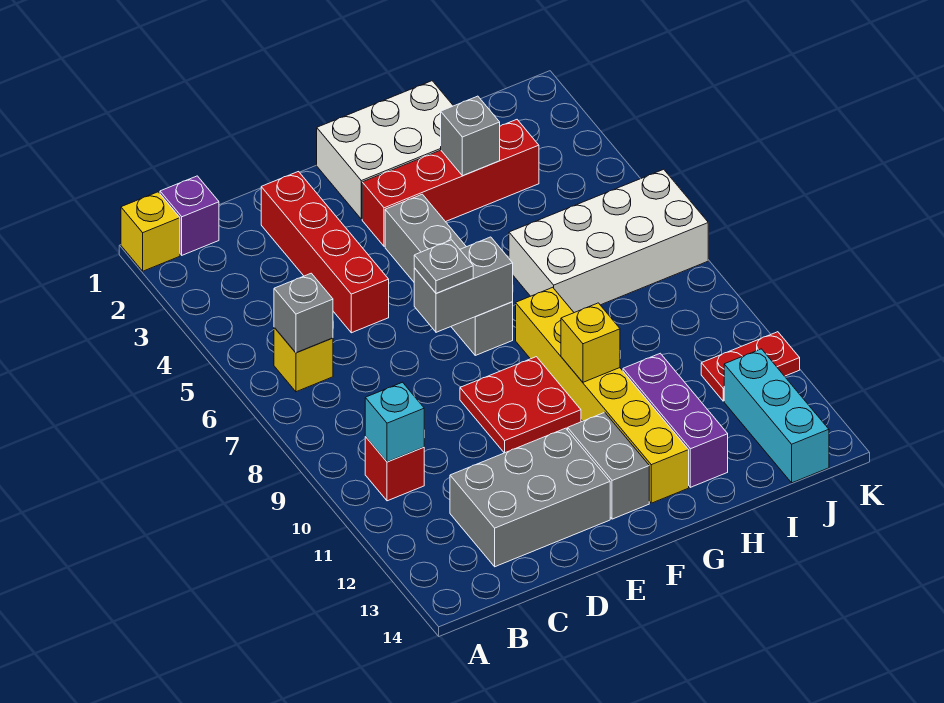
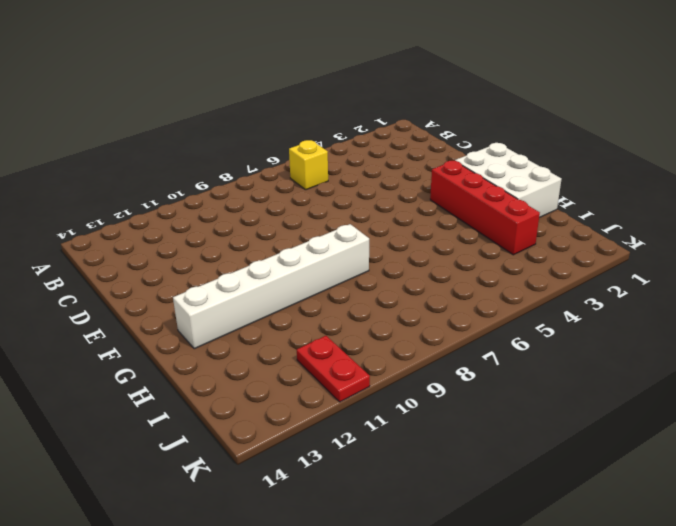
white brick G8:G13 level 1 -> yellow brick G8:G13 level 1
none -> yellow brick A1 level 1
none -> purple brick B1 level 1
none -> red brick B10 level 1

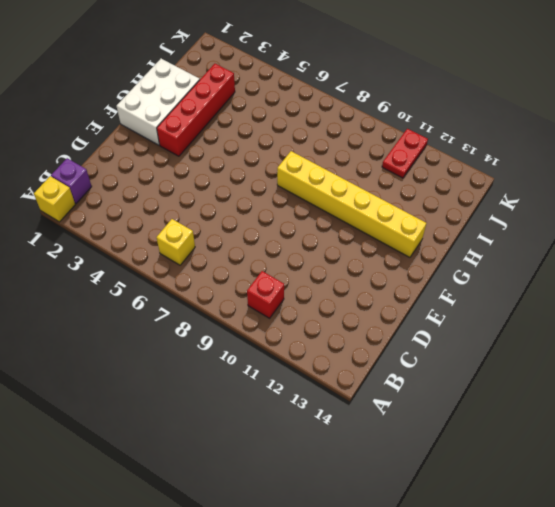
none -> grey brick C12:E13 level 1
none -> red brick D2:D5 level 1
none -> red plate E9:F10 level 1

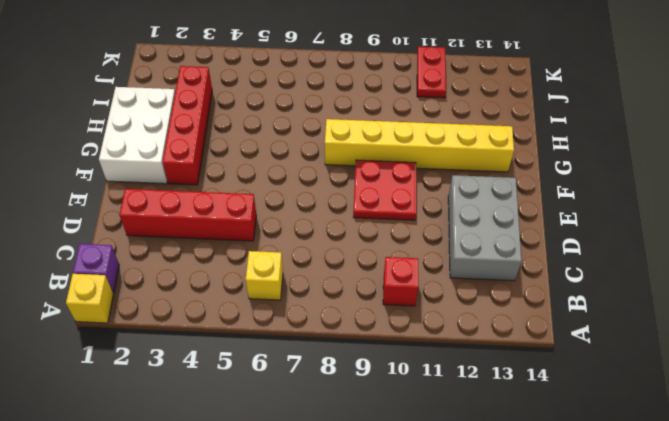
none -> grey brick F4:F7 level 1
none -> grey brick F12:F13 level 1
none -> white brick H6:K7 level 1

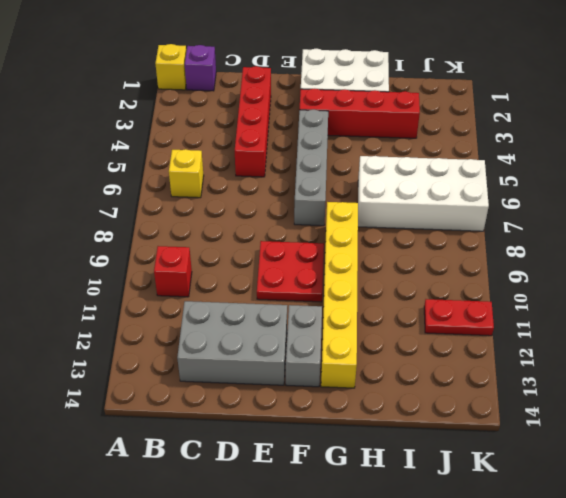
none -> purple brick H11:H13 level 1
none -> cyan brick J12:J14 level 1
none -> grey brick B6 level 2

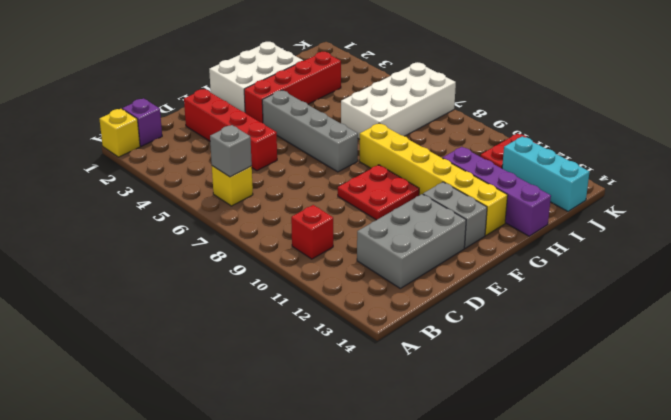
purple brick H11:H14 level 1 -> purple brick H11:H13 level 1
none -> cyan brick B10 level 2
none -> grey brick E7:F7 level 2
none -> yellow brick G10 level 2

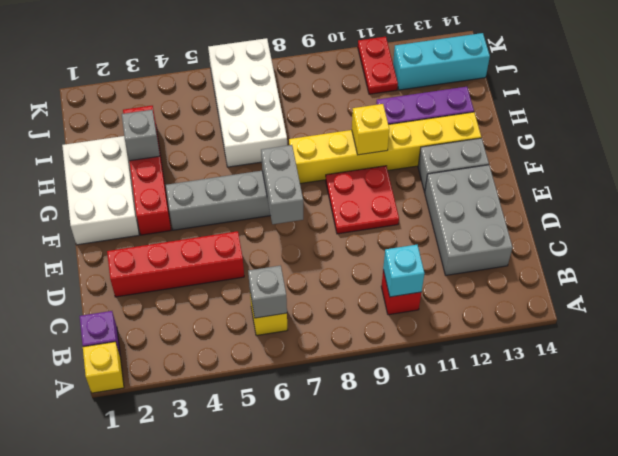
none -> grey plate E7 level 3

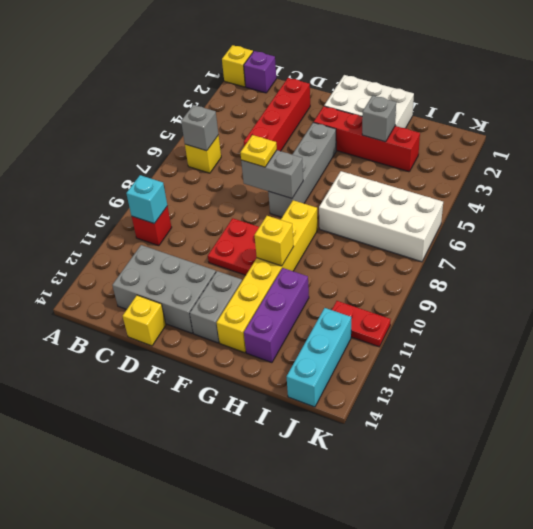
yellow brick D14 level 1 -> none
yellow plate E7 level 3 -> grey plate E7 level 3

